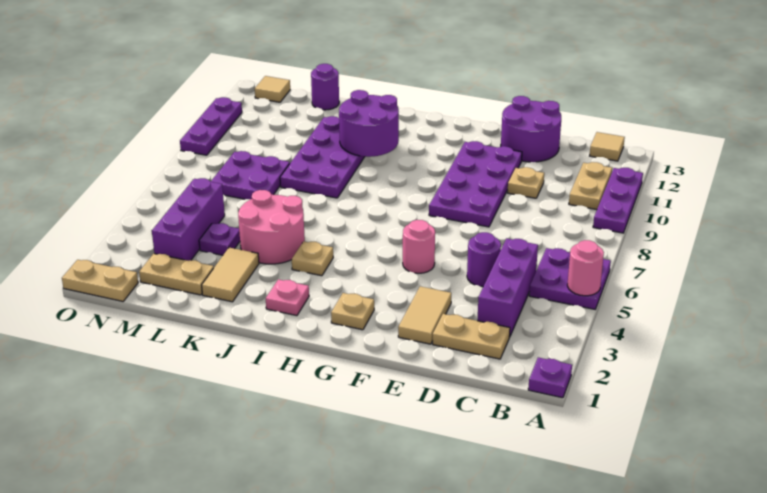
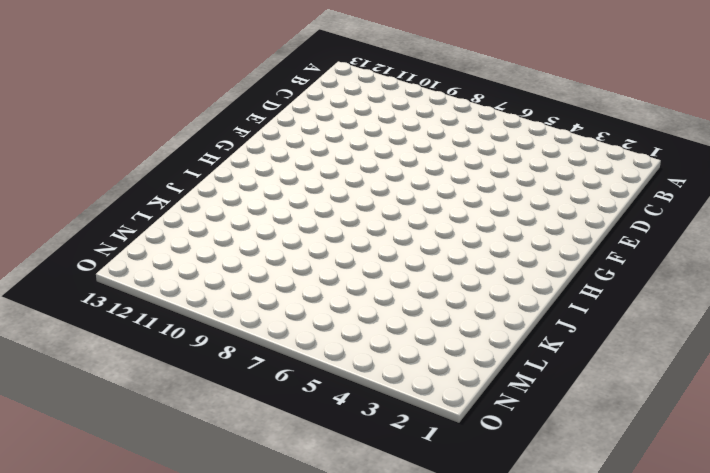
none -> purple plate A1 level 1
none -> purple plate A5:B6 level 1
none -> purple plate A9:A11 level 1

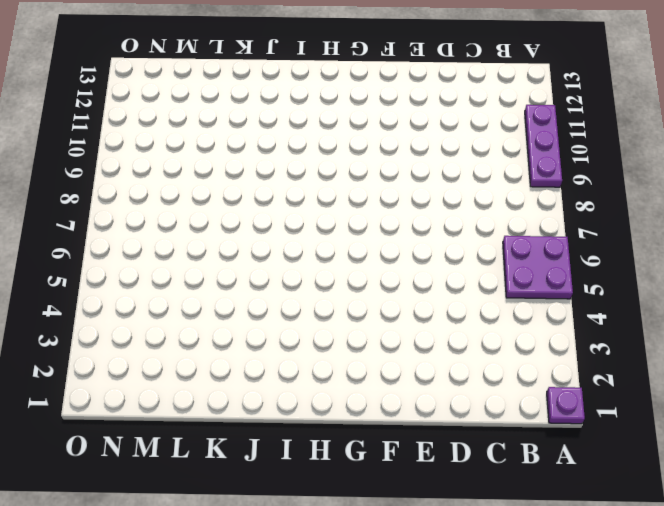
none -> tan plate B10:B11 level 1
none -> tan tile B13 level 1
none -> tan plate C2:D2 level 1

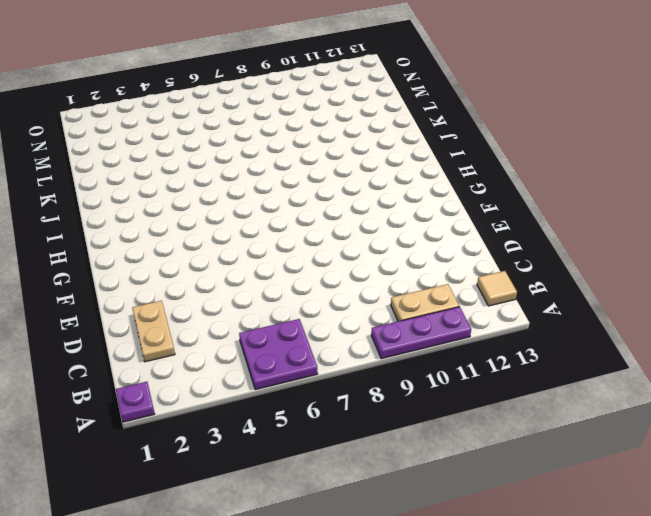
none -> purple brick C3:C5 level 1
none -> purple round brick D5 level 1
none -> tan plate D10 level 1

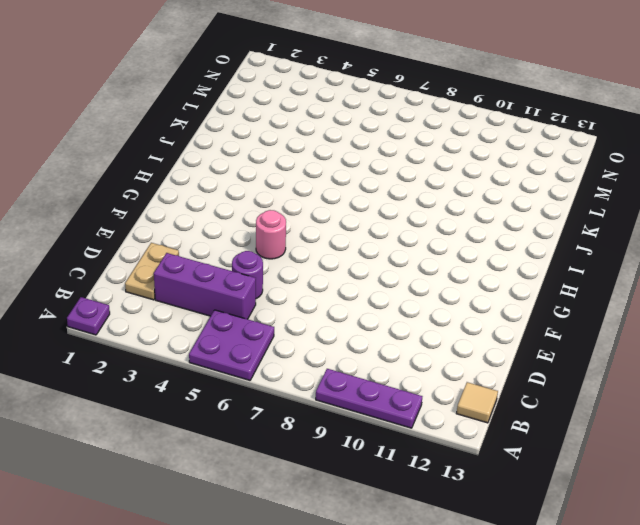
none -> tan plate B10:B11 level 1
none -> tan plate D10 level 1
none -> purple round brick D12:E13 level 1

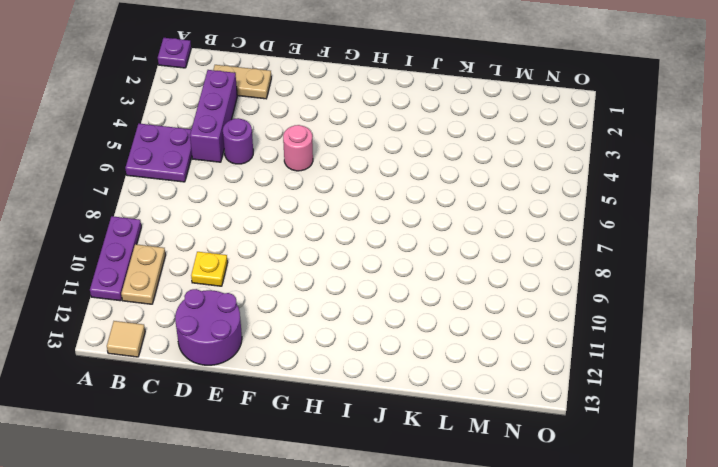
yellow plate D10 level 1 -> tan plate D10 level 1
none -> tan tile E2:E3 level 1
none -> purple plate E8:F11 level 1
none -> tan plate G2 level 1

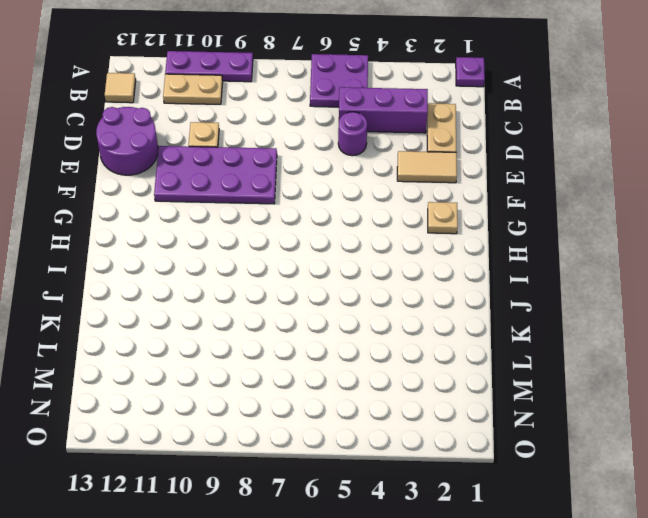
none -> pink round brick F5 level 1
none -> pink plate I2 level 1
none -> tan plate I4 level 1

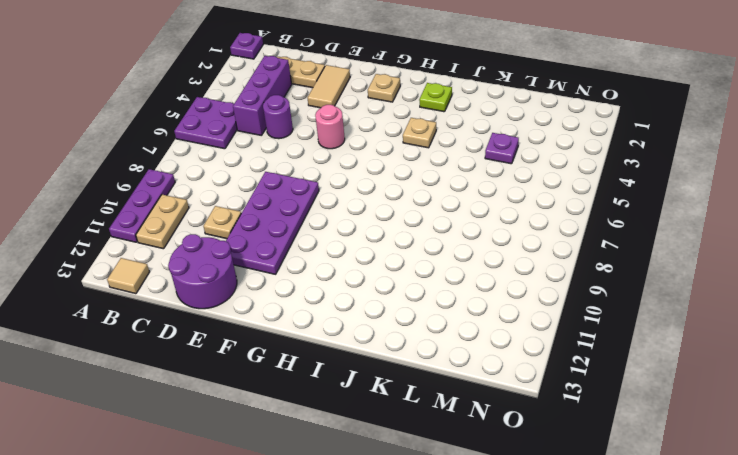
lime plate I2 level 1 -> pink plate I2 level 1
none -> pink round brick J4:K5 level 1
none -> purple plate J8:K11 level 1
none -> tan tile K2:K3 level 1

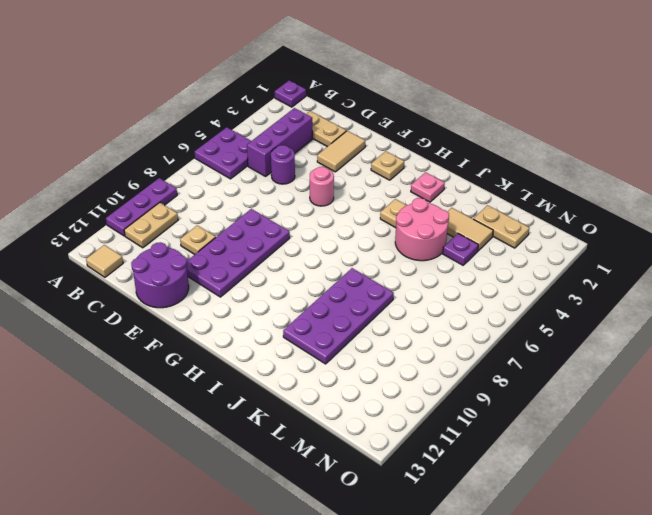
tan tile K3:L3 level 1 -> tan tile K2:K3 level 1
none -> purple plate L7:M8 level 1
none -> purple round brick L13 level 1
none -> purple brick M3:M5 level 1

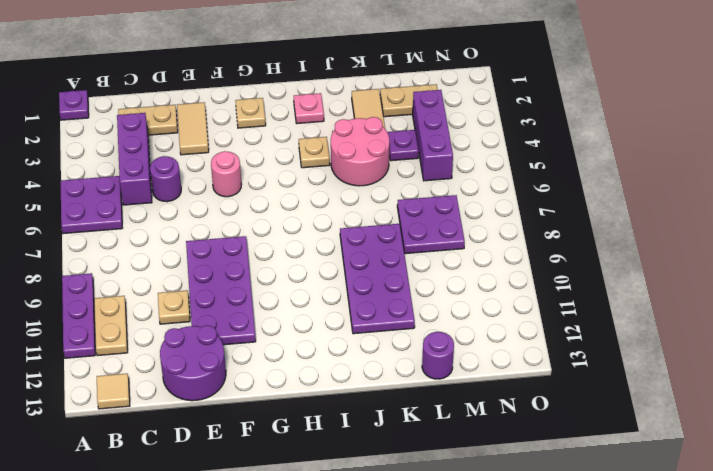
none -> tan plate N1:O1 level 1
none -> tan tile N13 level 1
none -> purple plate O9:O11 level 1

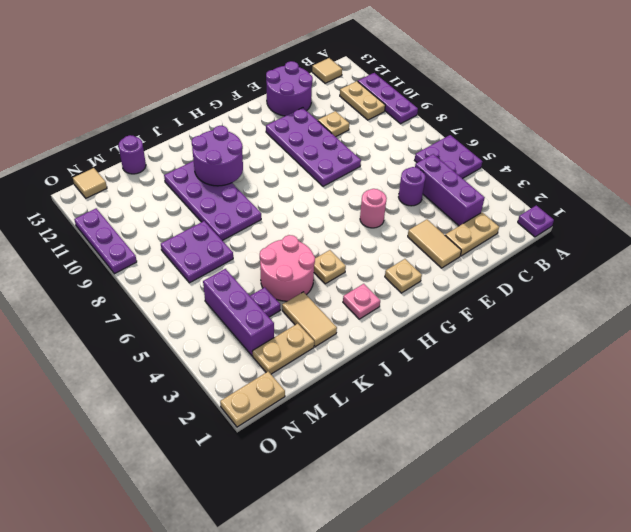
none -> pink round brick A5 level 2

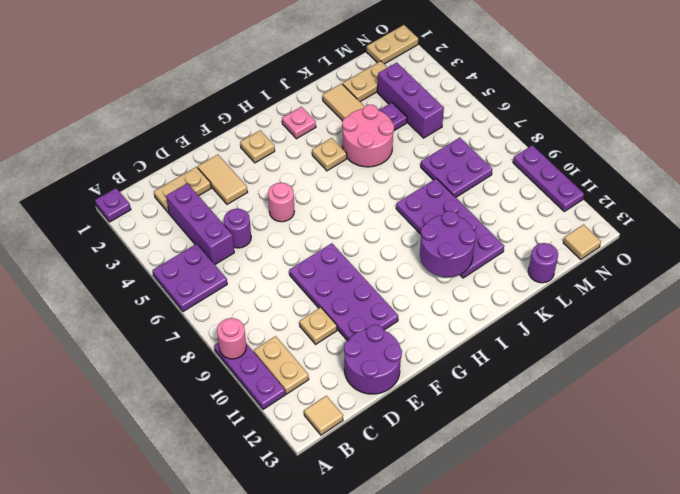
pink round brick A9 level 2 -> pink round brick A5 level 2

